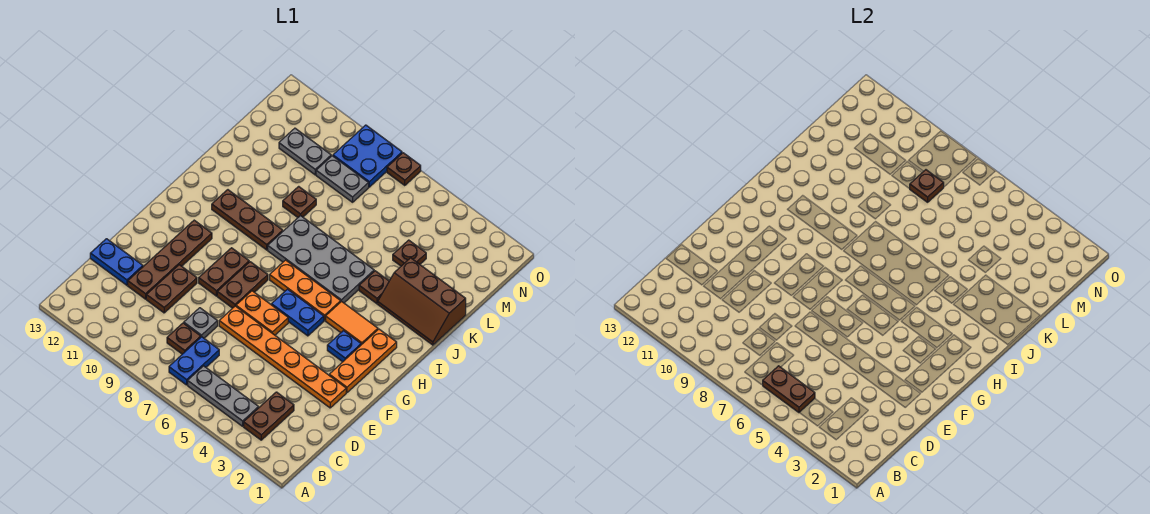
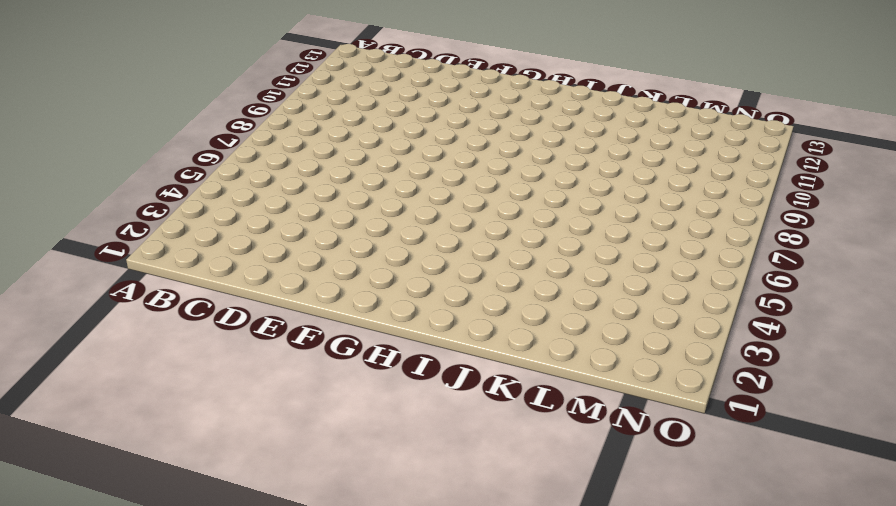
none -> brown plate B3:C3 level 1
none -> grey plate B4:B6 level 1
none -> blue plate B7:C7 level 1

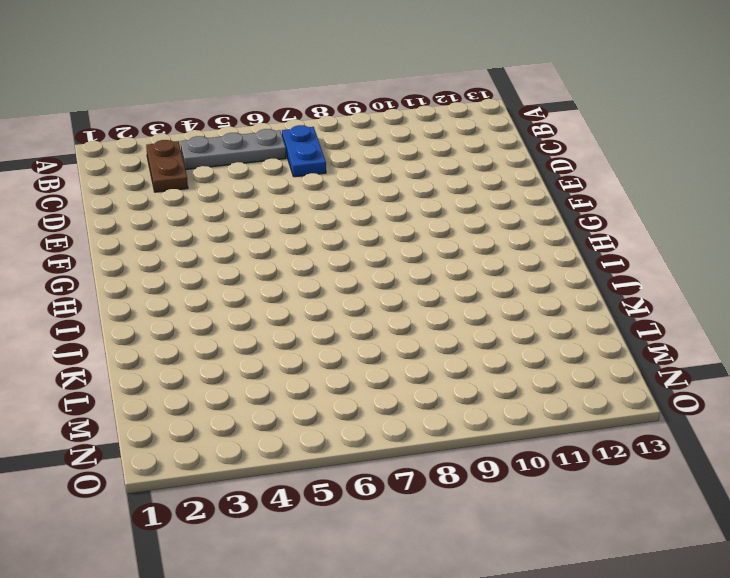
none -> brown plate C8 level 1
none -> grey plate D8 level 1
none -> brown plate D10:E10 level 1

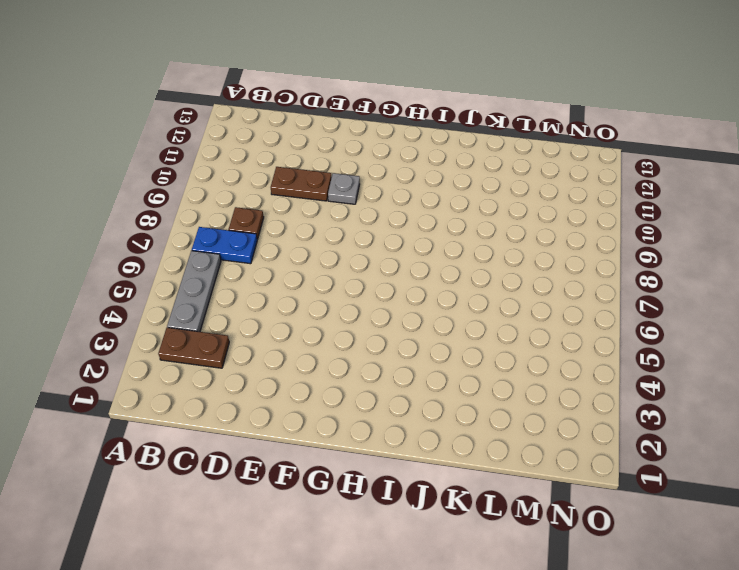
grey plate F10 level 1 -> grey plate D8 level 1
none -> brown plate D11:G11 level 1
none -> blue plate D12:D13 level 1
none -> orange plate E2:E7 level 1

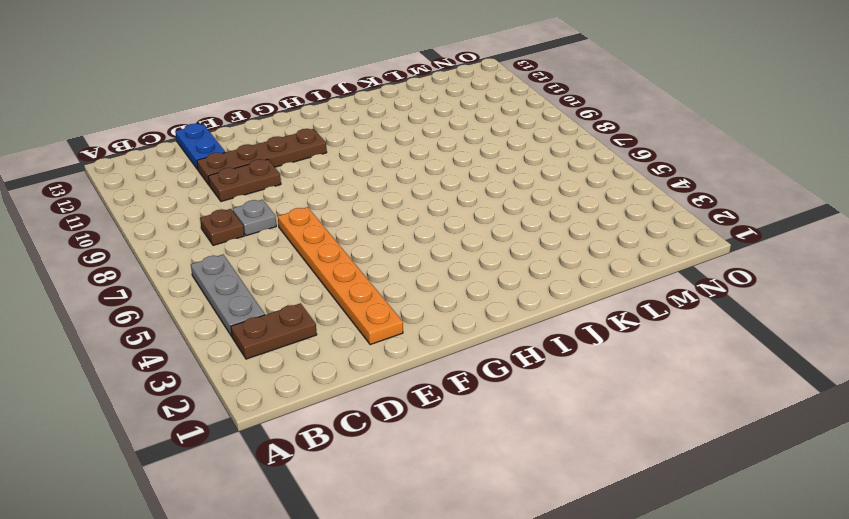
none -> blue plate B7:C7 level 1
none -> orange plate F2:H2 level 1
none -> orange plate F6:F7 level 1

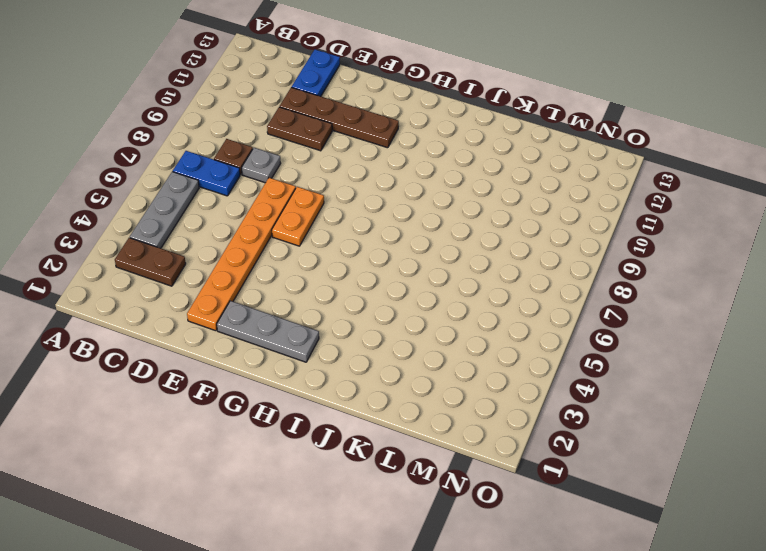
grey plate F2:H2 level 1 -> orange plate F2:H2 level 1
none -> brown plate F8:G8 level 1
none -> brown plate F9:G9 level 1
none -> blue plate G3 level 1

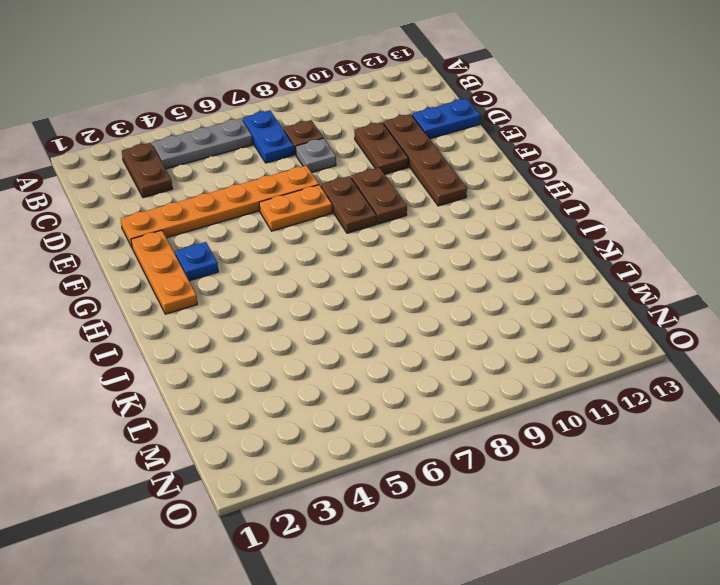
none -> blue plate G5:G6 level 1
none -> orange tile H3:H4 level 1
none -> orange plate H5:H7 level 1

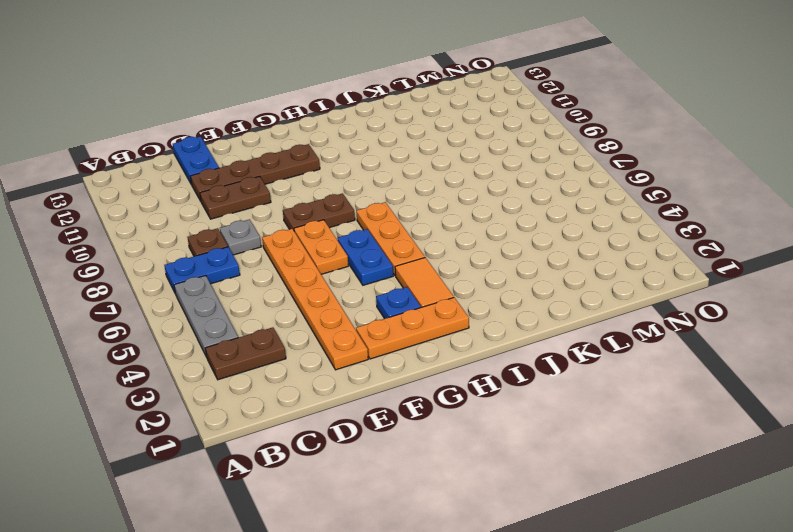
none -> brown plate F9:G9 level 1
none -> grey plate I5:J8 level 1
none -> brown plate I9:I11 level 1

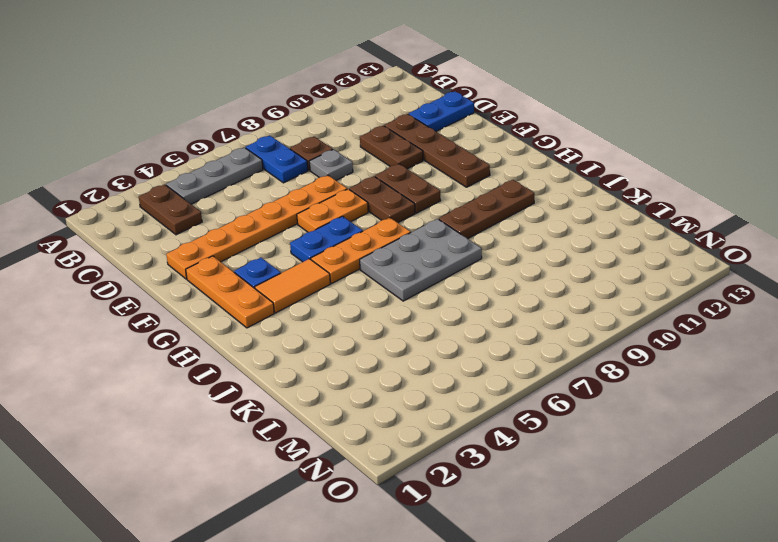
grey plate I6:J8 level 1 -> grey plate I5:J8 level 1
none -> brown slope J1:K3 level 1 top K
none -> brown plate J4 level 1
none -> brown plate K9 level 1

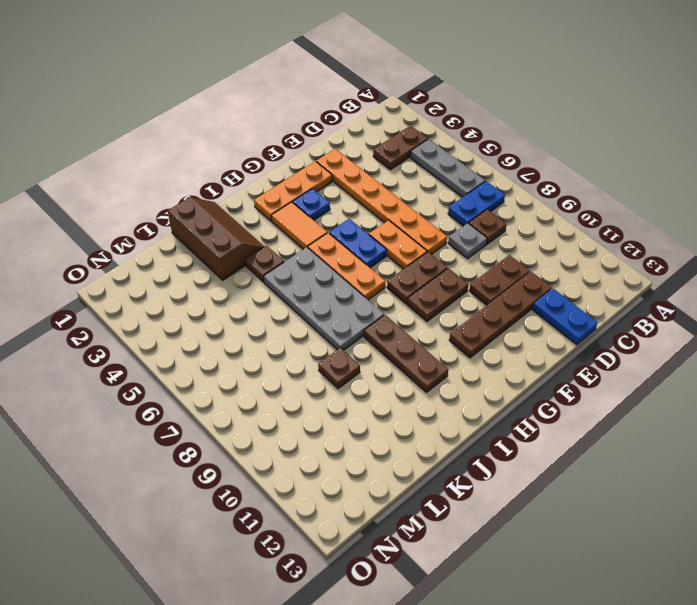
none -> brown plate L4 level 1
none -> grey plate M8:M9 level 1
none -> grey plate M10:M11 level 1

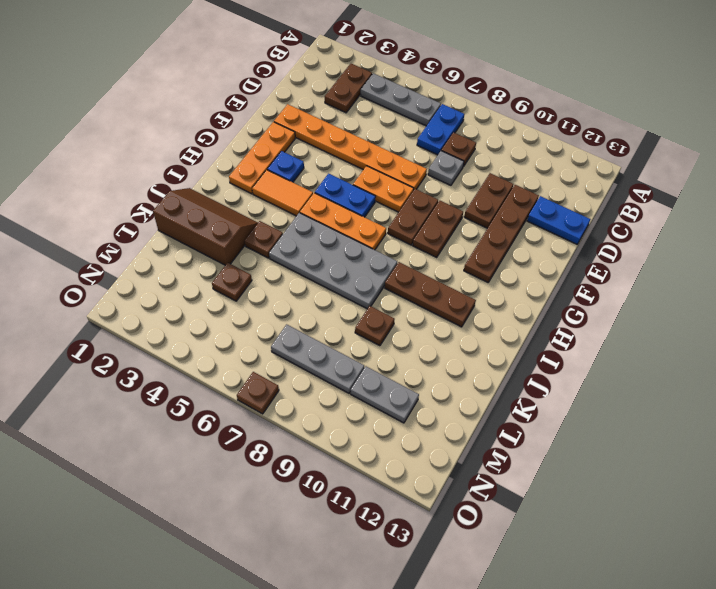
grey plate M7:M9 level 1 -> grey plate M8:M9 level 1
none -> blue plate N8:O9 level 1
none -> brown plate B5:B6 level 2
none -> brown plate M8 level 2

